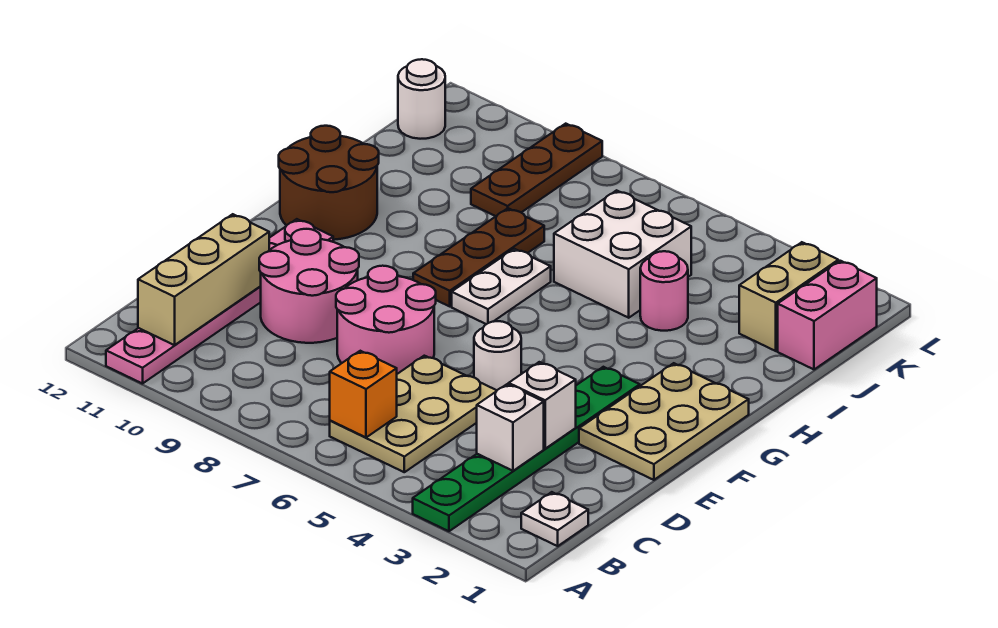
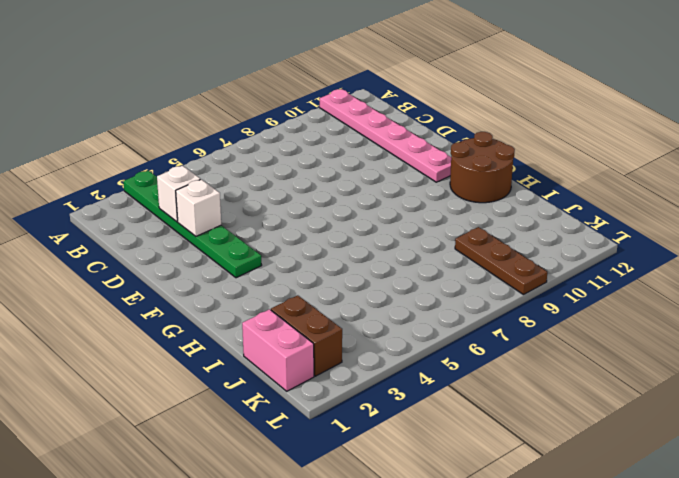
brown brick J2:K2 level 1 -> tan brick J2:K2 level 1
none -> white plate B1 level 1
none -> tan plate B5:D6 level 1
none -> pink round brick D7:E8 level 1

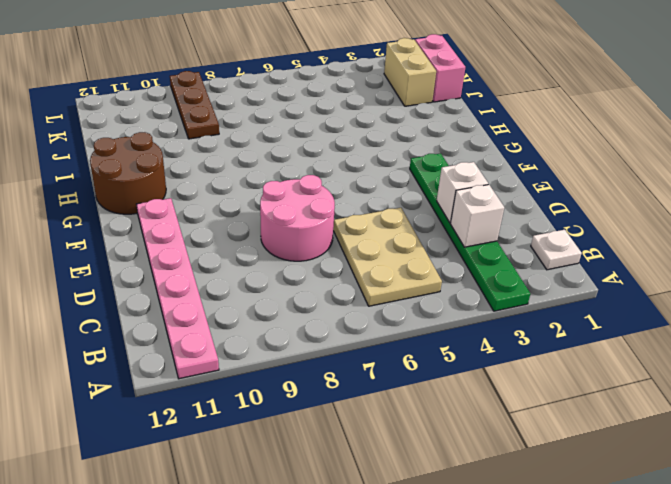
none -> pink round brick D9:E10 level 1
none -> tan plate E1:G2 level 1
none -> white round brick E5 level 1

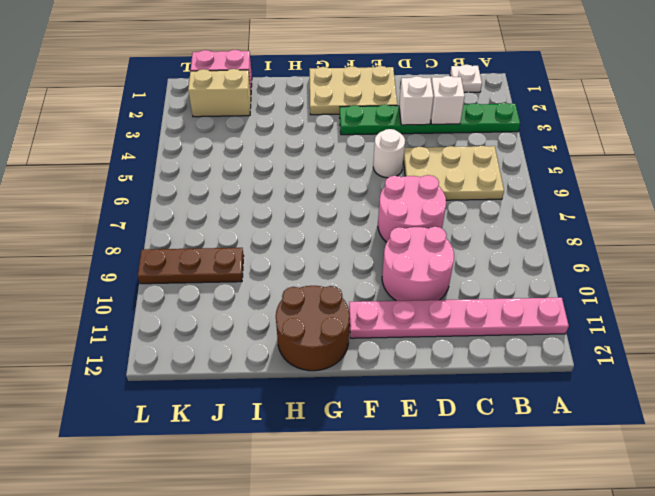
none -> white plate G7:H7 level 1
none -> brown plate G8:I8 level 1
none -> pink round brick I4 level 1

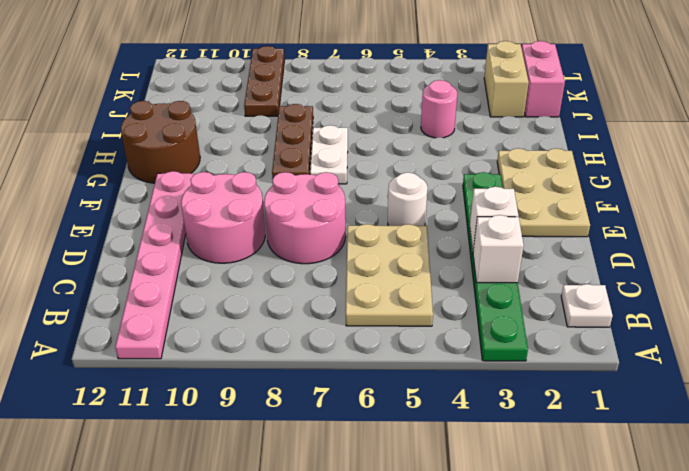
none -> white brick I5:J6 level 1
none -> white round brick K12 level 1
none -> orange brick B6 level 2

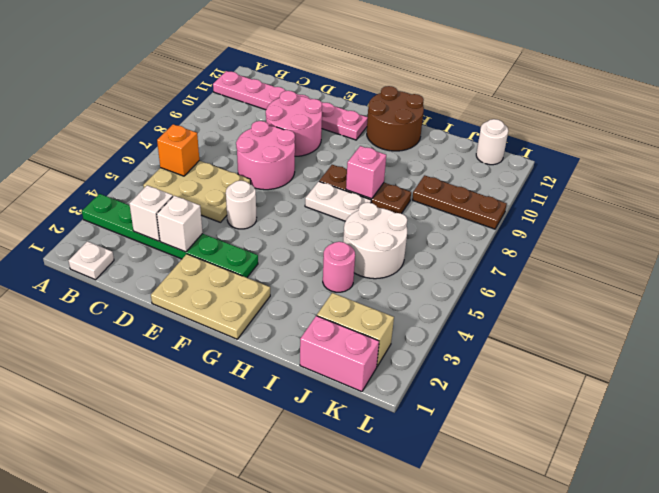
pink brick H8 level 2 -> none
white round brick I5:J6 level 1 -> white brick I5:J6 level 1
none -> tan brick B11:D11 level 2

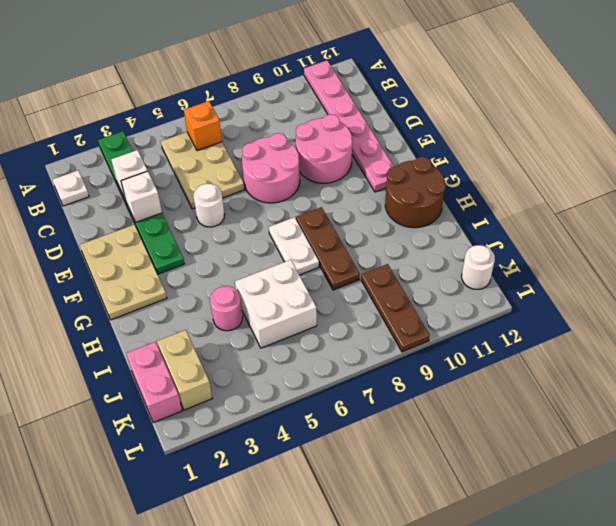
none -> tan brick B11:D11 level 2

